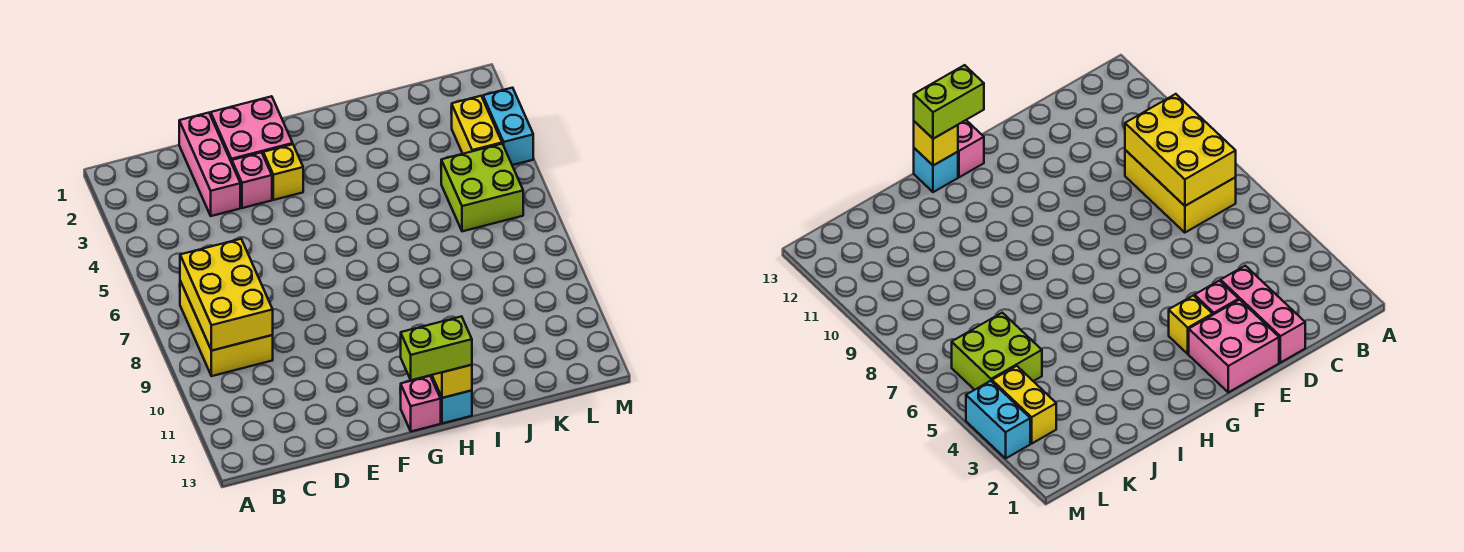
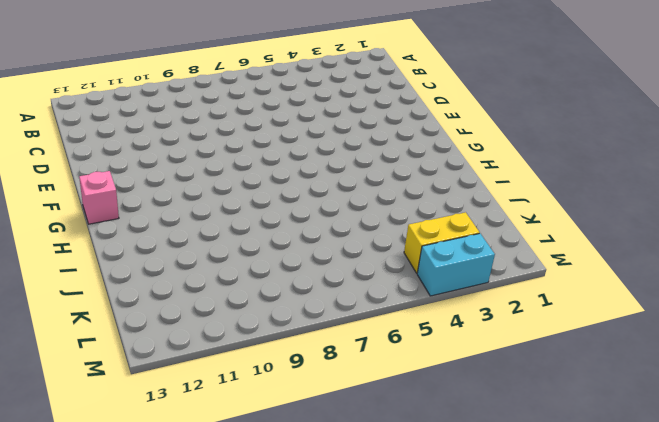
none -> yellow brick B7:C9 level 1
none -> pink brick D1:D3 level 1
none -> pink brick E1:F2 level 1

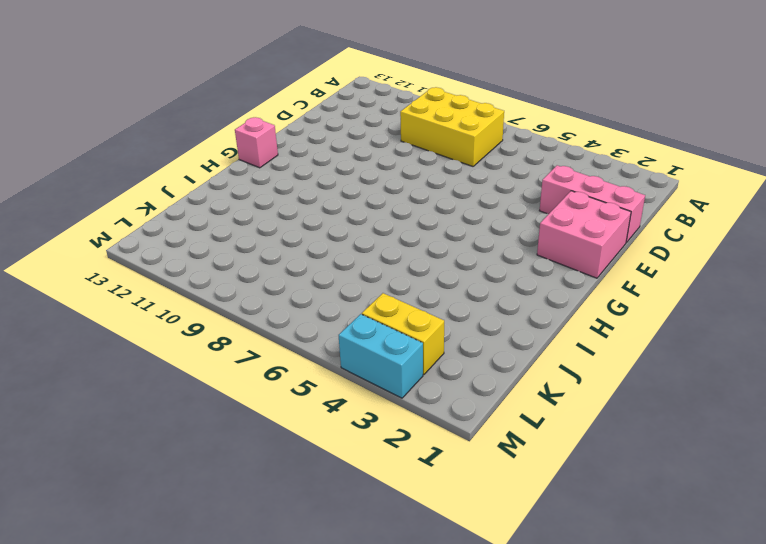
none -> pink brick E3 level 1
none -> yellow brick F3 level 1
none -> cyan brick H13 level 1

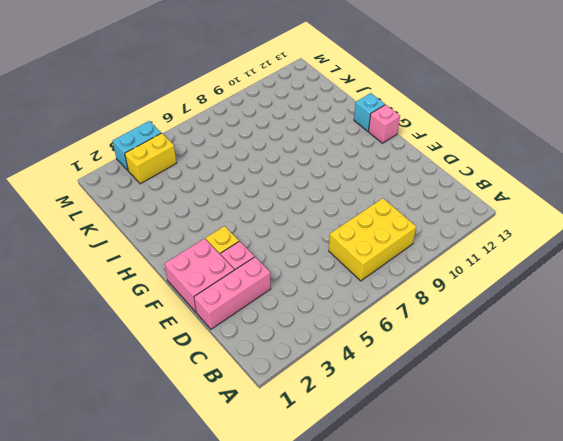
none -> lime brick K5:L6 level 1
none -> yellow brick B7:C9 level 2
none -> yellow brick H13 level 2

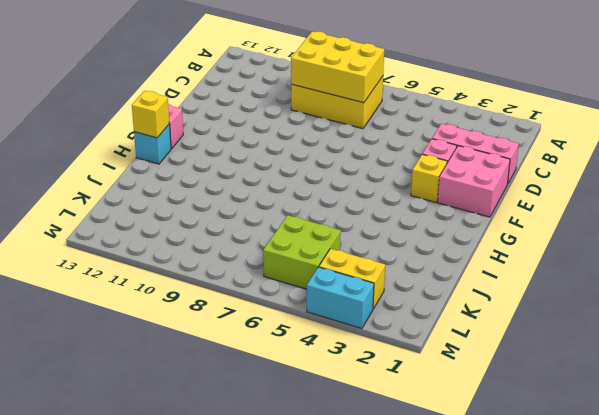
none -> lime brick G13:H13 level 3

